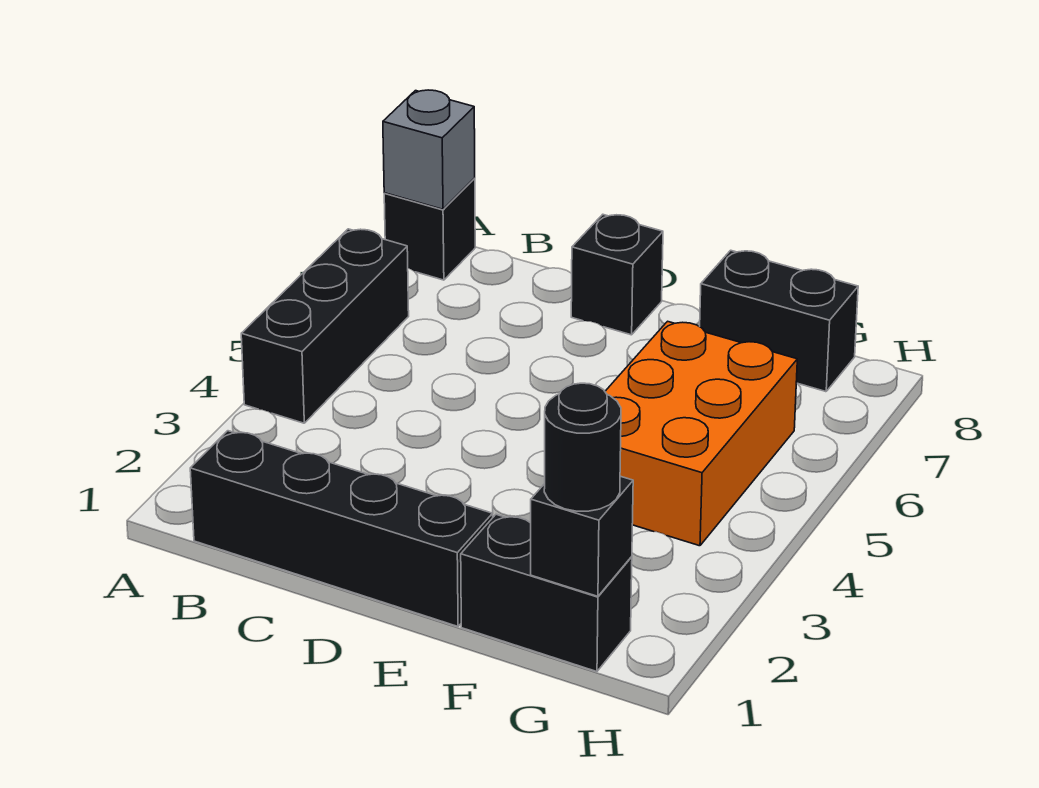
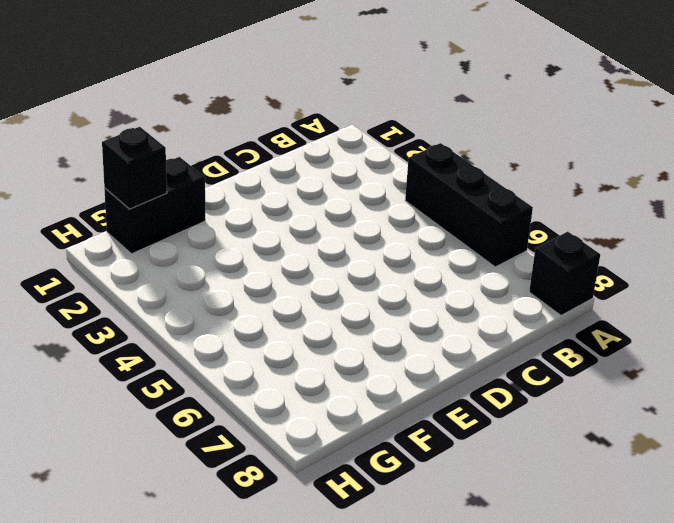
none -> black brick B1:E1 level 1
none -> black brick D8 level 1

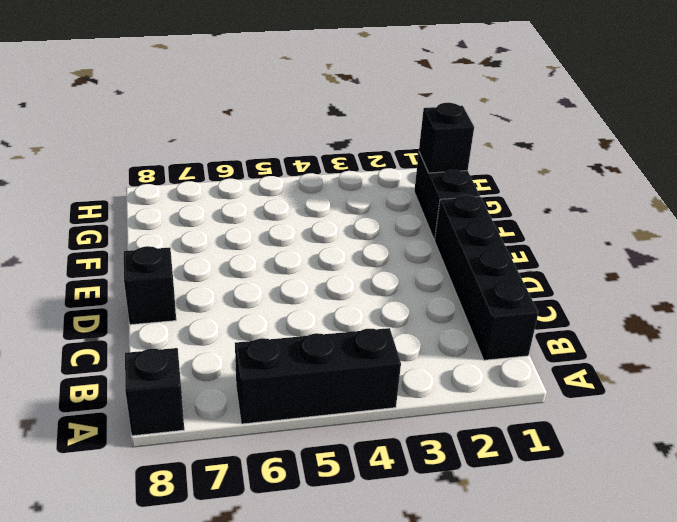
none -> orange brick F4:G6 level 1
none -> black brick F8:G8 level 1

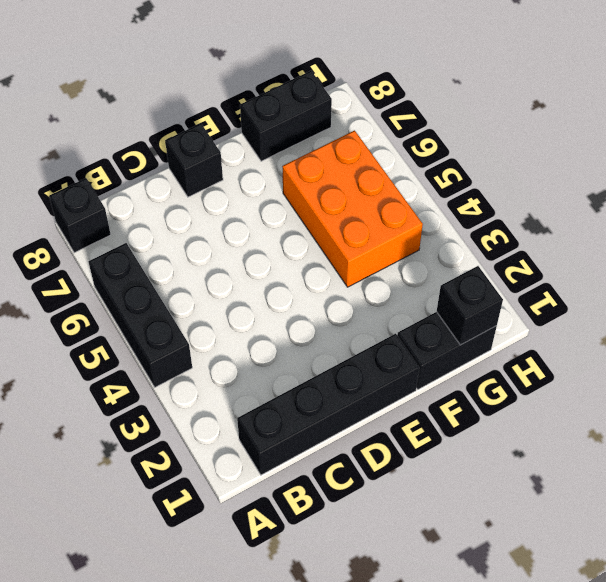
none -> grey brick A8 level 2
none -> black round brick G1 level 3

